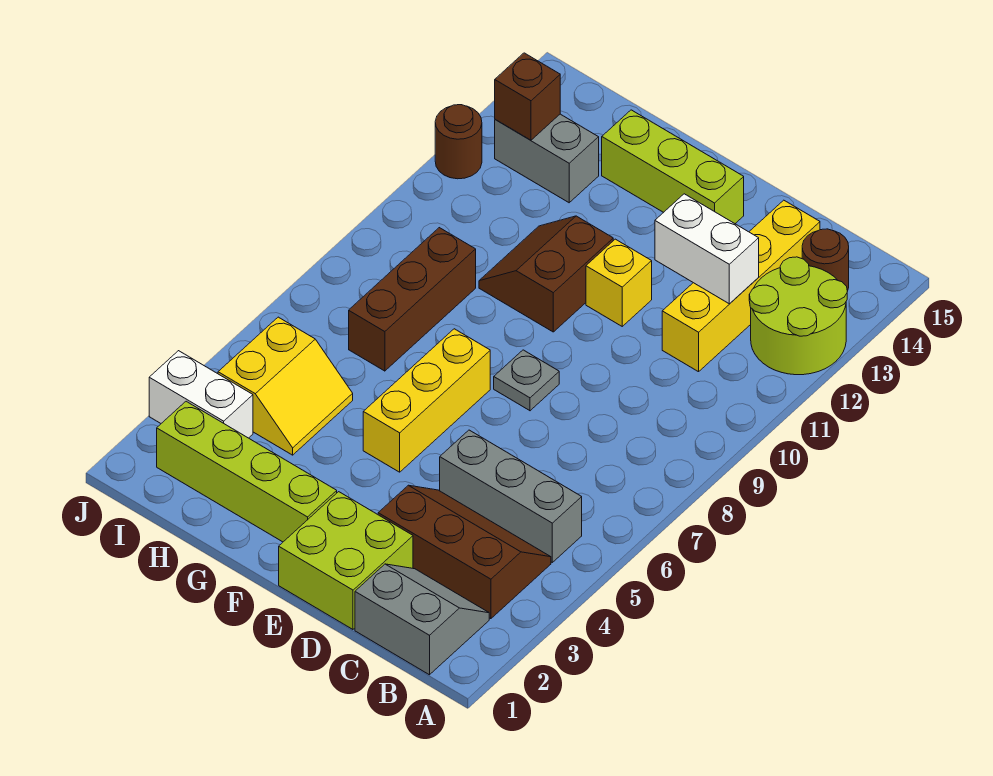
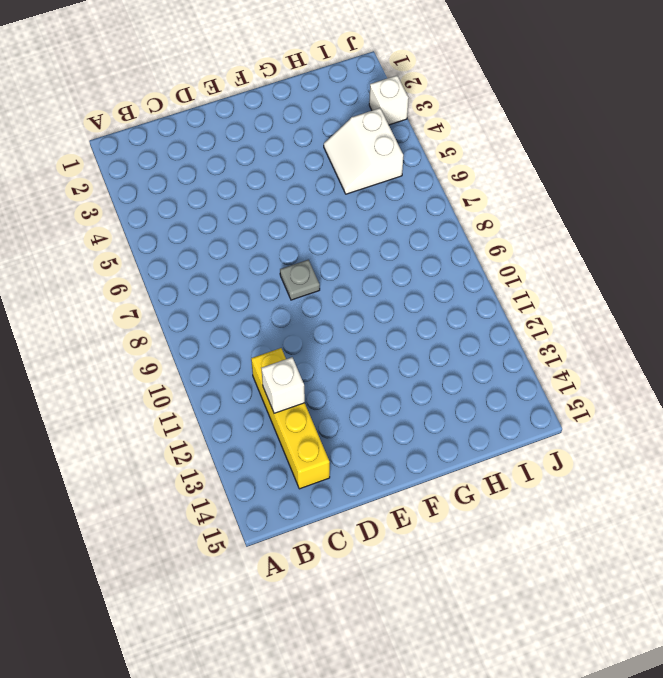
white brick C12 level 2 -> white brick C12:D12 level 2
white slope H4:I5 level 1 top I -> yellow slope H4:I5 level 1 top I
white brick J3 level 1 -> white brick I3:J3 level 1
none -> lime round brick A12:B13 level 1
none -> grey slope B1:C2 level 1 top 1
none -> brown slope B3:D4 level 1 top 3

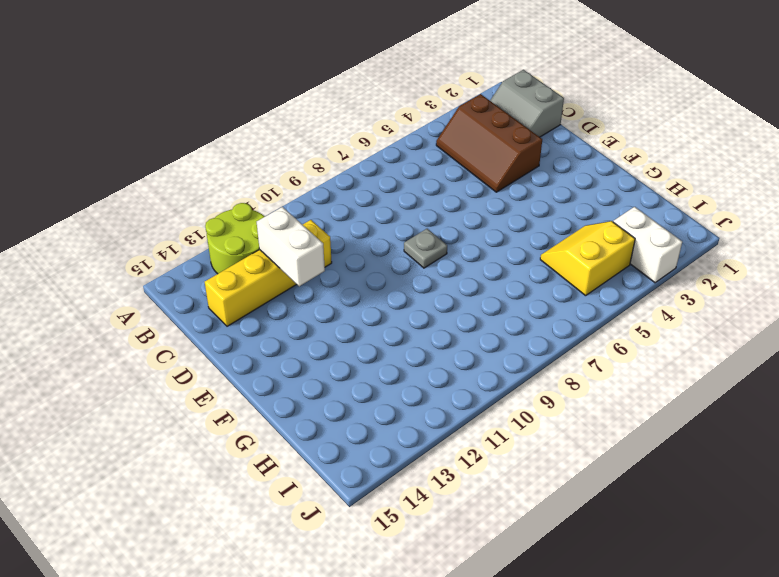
none -> grey brick B5:D5 level 1
none -> brown round brick B14 level 1
none -> lime brick D1:E2 level 1

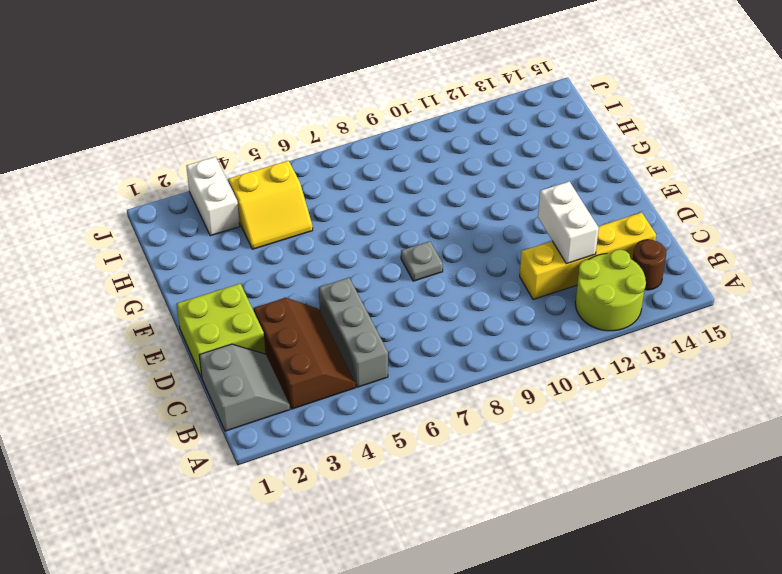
none -> yellow brick E11 level 1
none -> lime brick E14:G14 level 1
none -> lime brick F2:I2 level 1

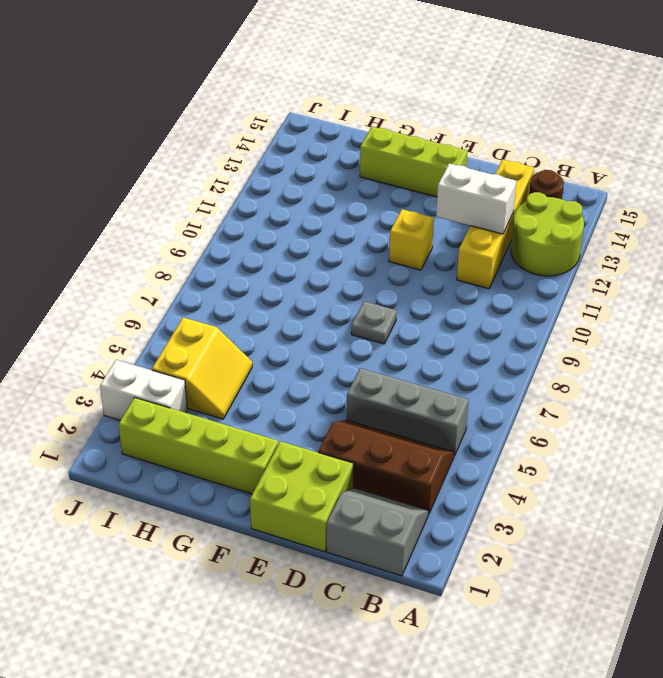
none -> yellow brick F5:F7 level 1
none -> brown slope F10:G11 level 1 top F
none -> brown brick H7:H9 level 1

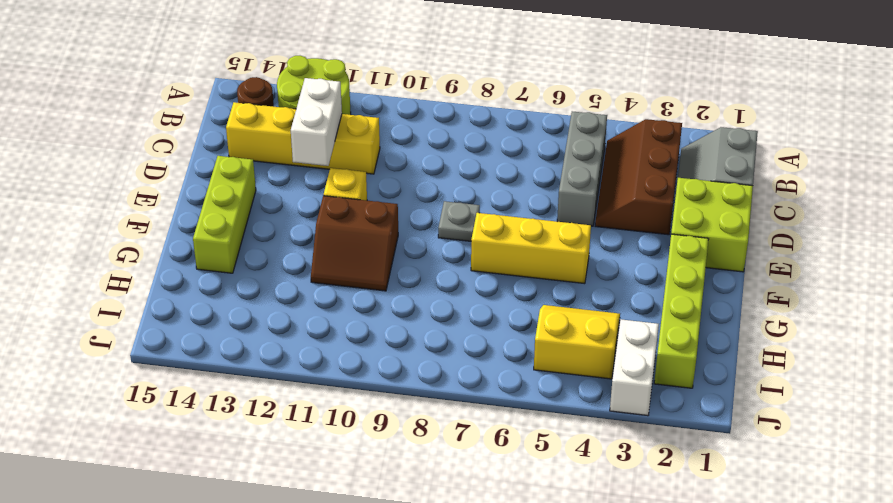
none -> brown brick H7:H9 level 1
none -> grey brick H13:I13 level 1
none -> brown round brick J12 level 1

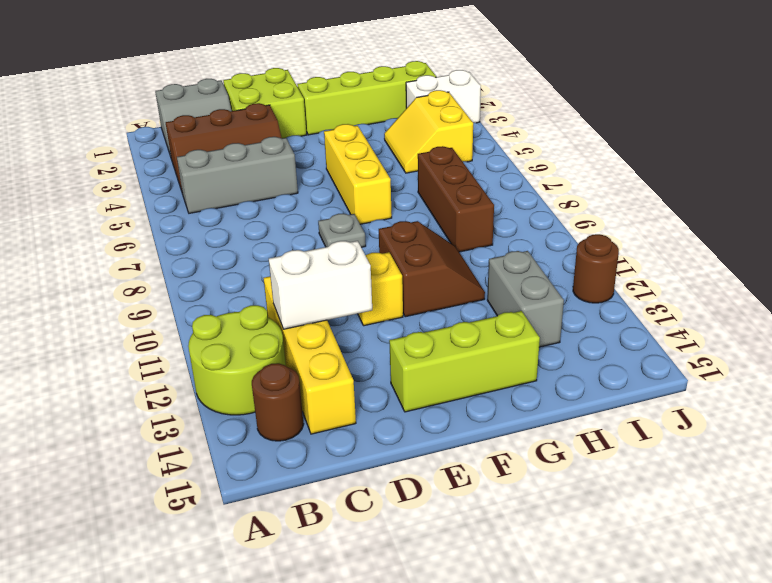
grey brick H12:H13 level 1 -> grey brick H13:I13 level 1
none -> brown brick I13 level 2

